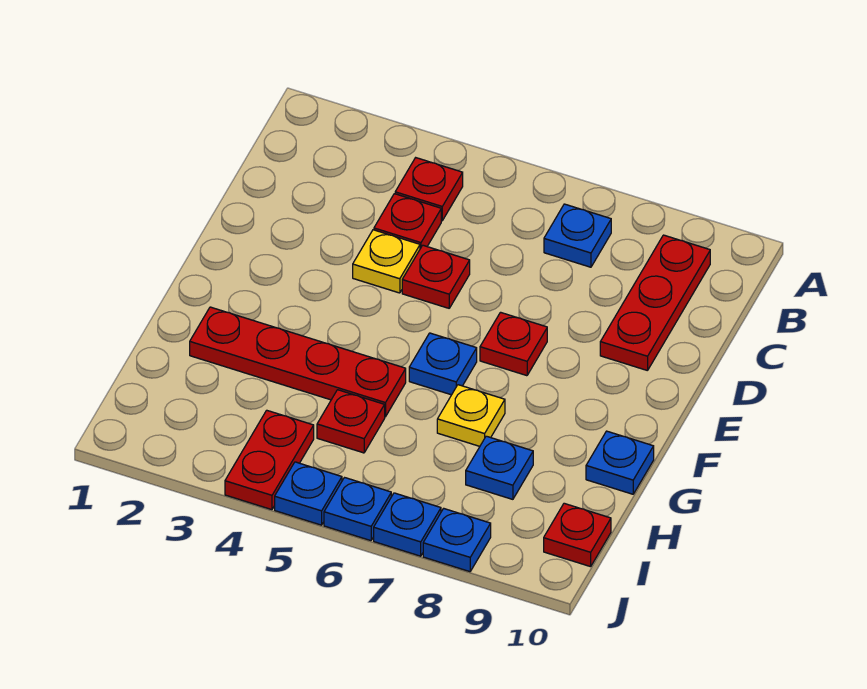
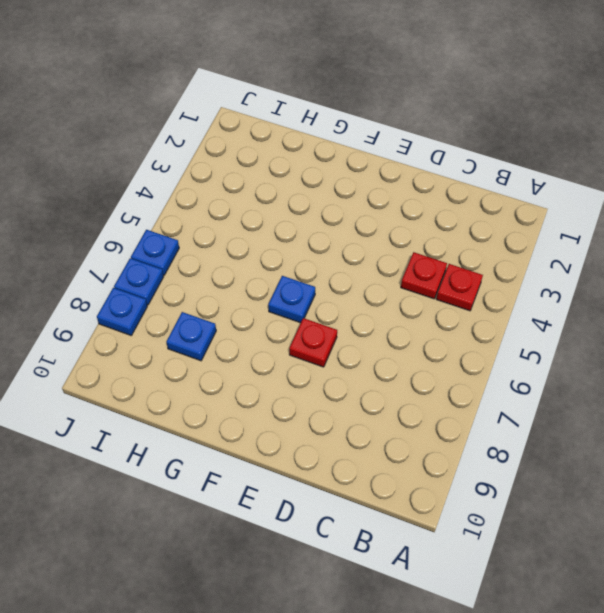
none -> blue plate B7 level 1
none -> red plate B9:D9 level 1
none -> yellow plate D4 level 1

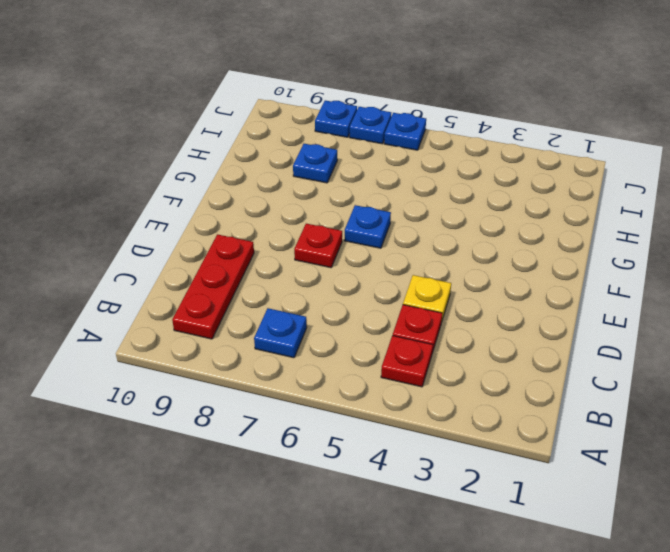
none -> red plate D5 level 1
none -> red plate G2:G5 level 1
none -> yellow plate G7 level 1

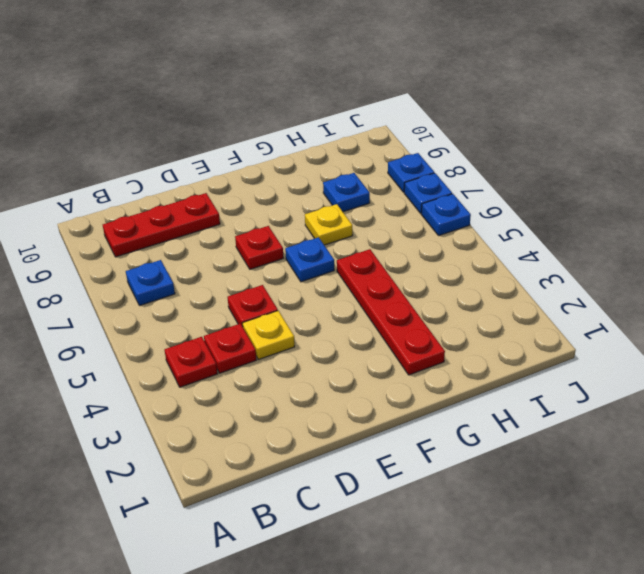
none -> blue plate G10 level 1
none -> red plate H5 level 1
none -> red plate I4:J4 level 1

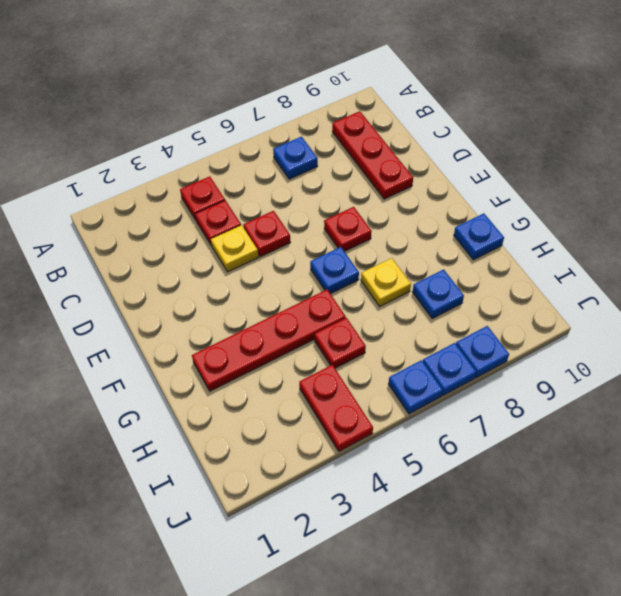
none -> red plate I10 level 1
none -> blue plate J5 level 1

